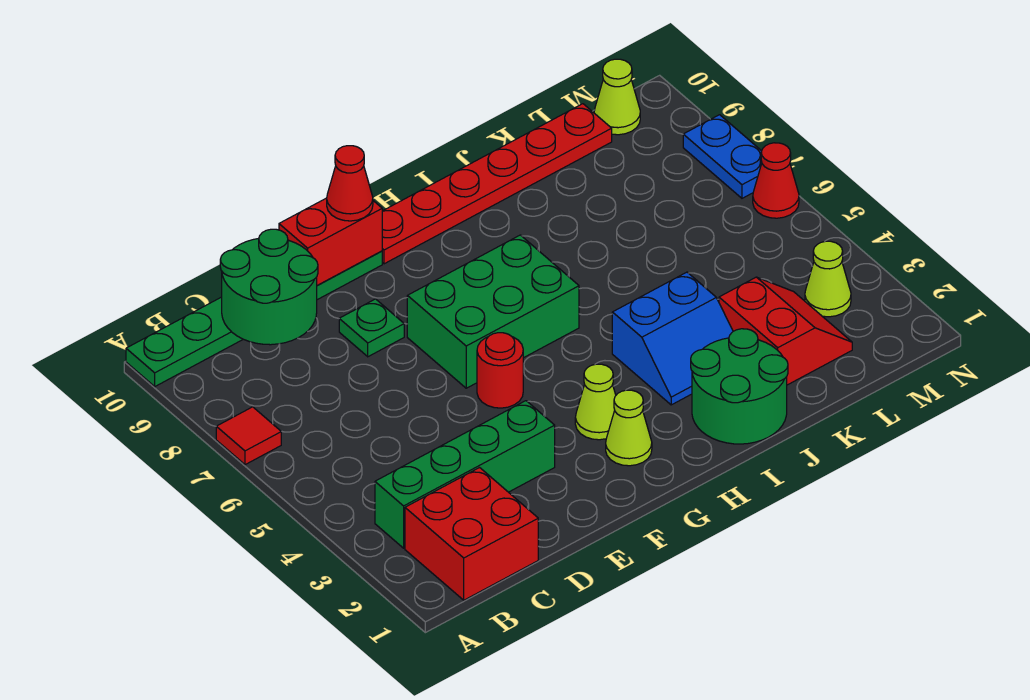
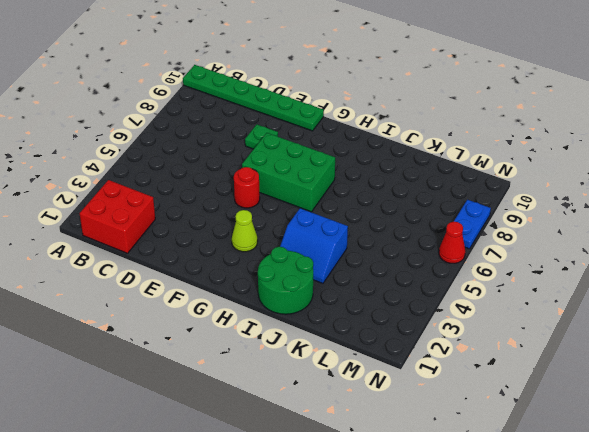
none -> red tile A7 level 1
none -> green brick B3:E3 level 1
none -> lime cone G2 level 1

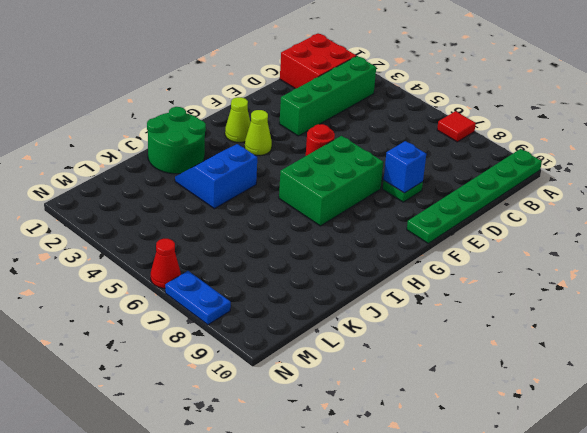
blue brick E8 level 2 -> none
none -> red plate G10:L10 level 1
none -> red slope K2:L3 level 1 top K
none -> lime cone M3 level 1

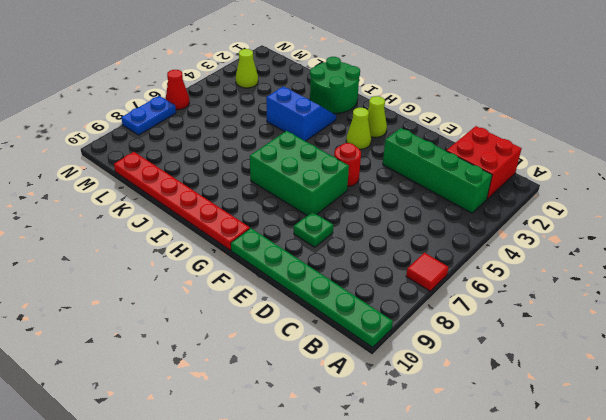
none -> red slope K2:L3 level 1 top K
none -> lime cone M10 level 1
none -> green round brick C9:D10 level 2

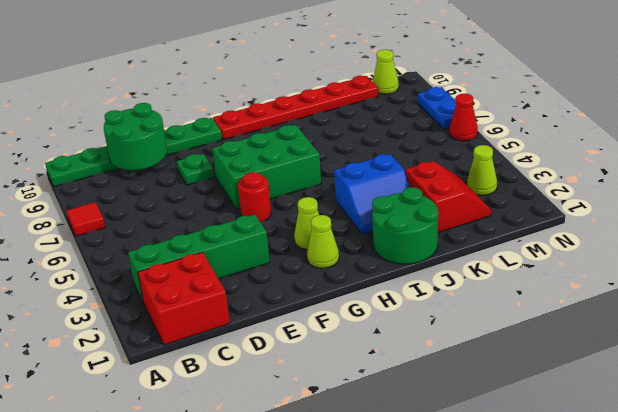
none -> red brick E10:F10 level 2
none -> red cone F10 level 3

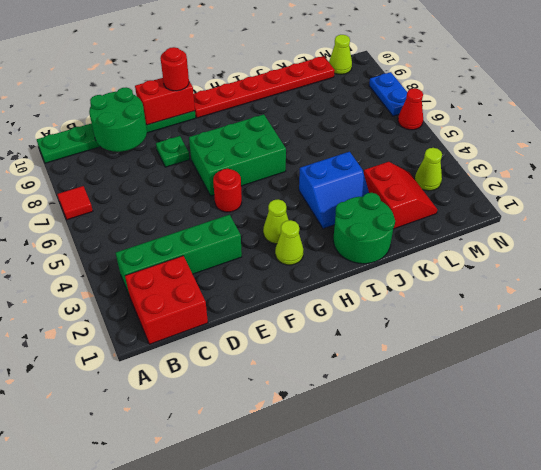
red round brick F10 level 3 -> red cone F10 level 3

